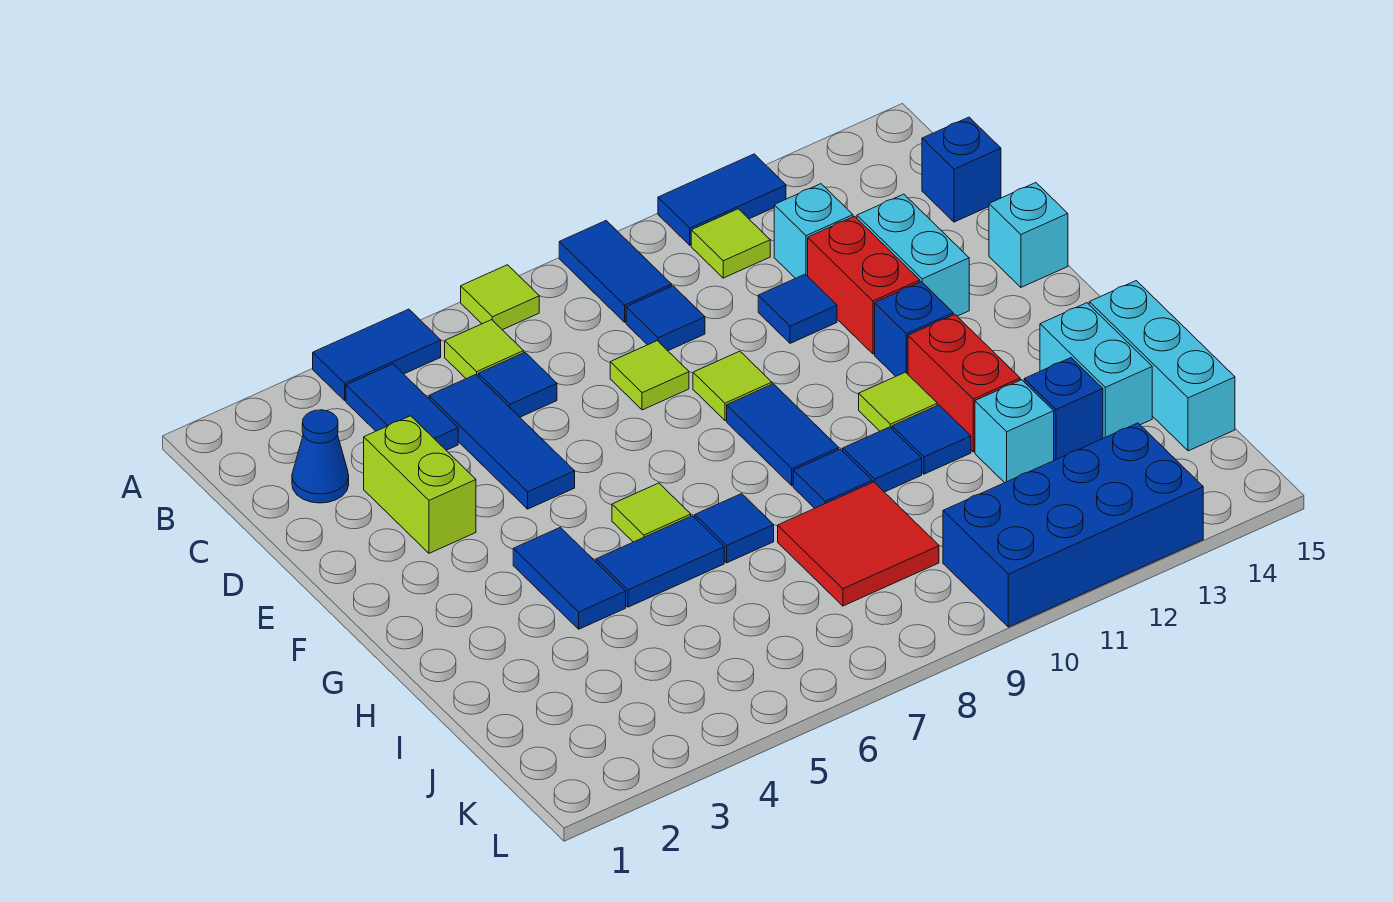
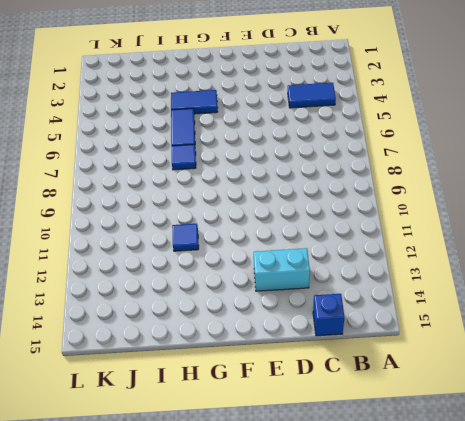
none -> blue tile A4:A5 level 1
none -> lime tile A7 level 1
none -> blue tile A9:B9 level 1
none -> blue tile A11:A12 level 1

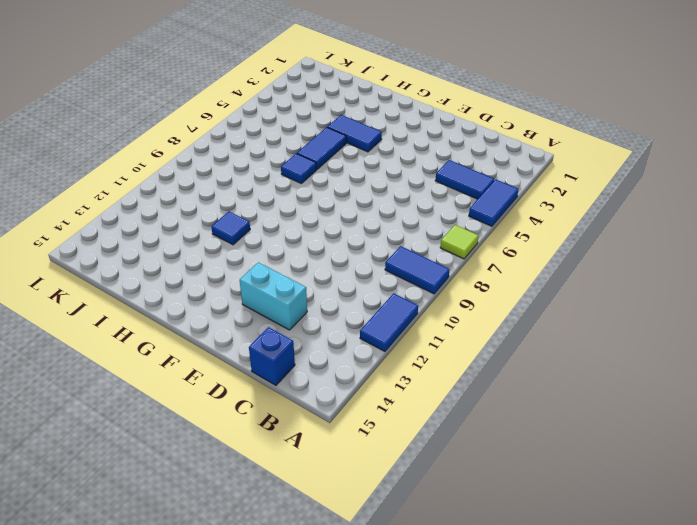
none -> lime tile B6 level 1
none -> lime tile B11 level 1
none -> blue cone C2 level 1
none -> blue tile C5:E5 level 1

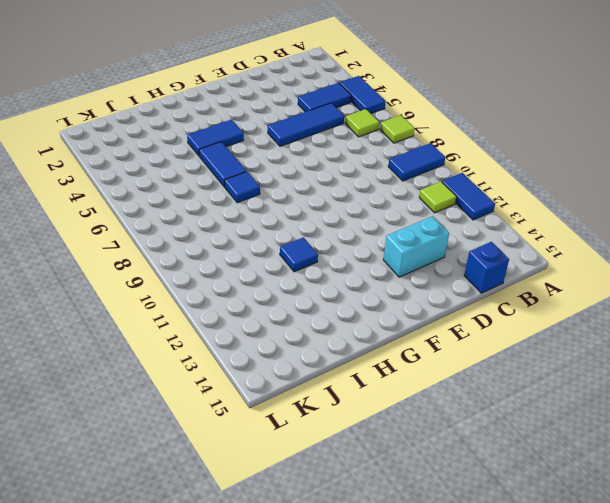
none -> blue cone C2 level 1
none -> blue tile C6 level 1
none -> blue tile C9 level 1
none -> cyan brick C12 level 1

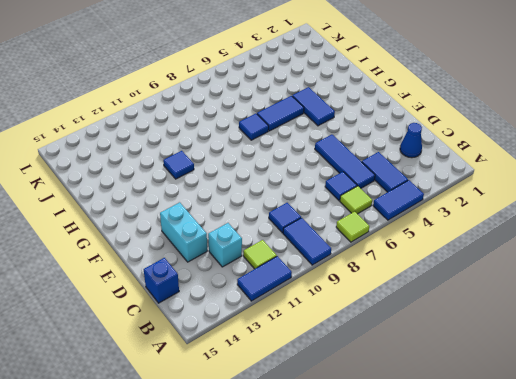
none -> lime brick D3:E3 level 1
none -> lime tile D8 level 1
none -> blue tile D11 level 1
none -> red brick D12:E12 level 1

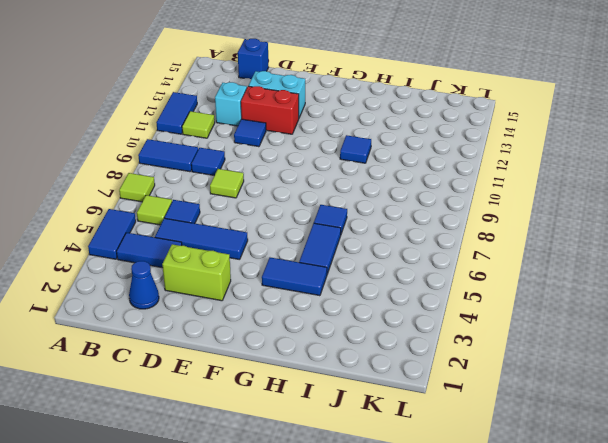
none -> lime tile E9 level 1
none -> cyan brick E15 level 1
none -> blue tile F9:G9 level 1
none -> blue brick F12 level 1

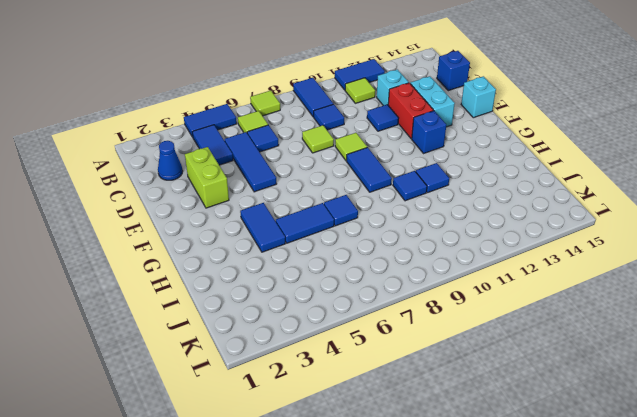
none -> lime tile G6 level 1
none -> lime tile G11 level 1
none -> red brick G12:H12 level 1
none -> blue tile H9 level 1

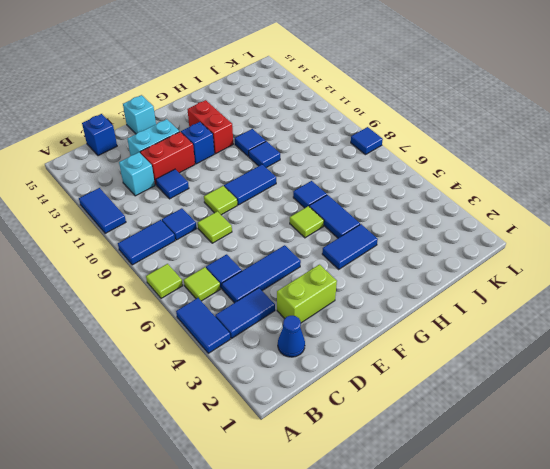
red brick G12:G13 level 1 -> red brick G12:H12 level 1
blue tile L8 level 1 -> blue tile H9 level 1
none -> lime tile B11 level 1
none -> lime tile G11 level 1
none -> cyan brick H14:I14 level 1
none -> cyan brick H15:J15 level 1

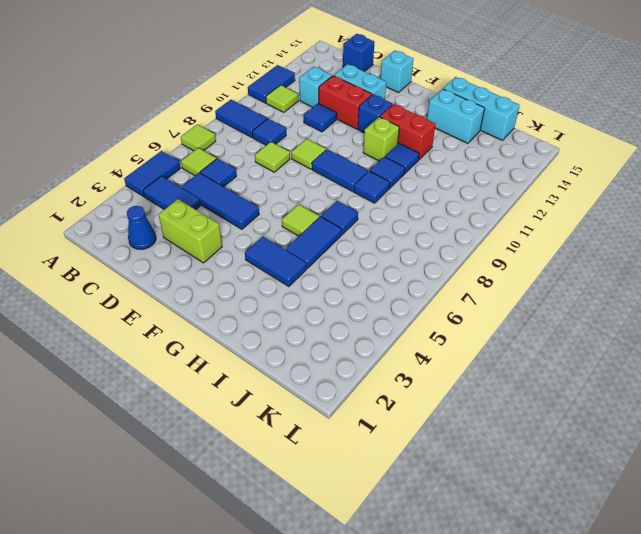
lime brick G11 level 1 -> lime tile G11 level 1
none -> red tile I8:J9 level 1
none -> cyan brick I12 level 1
none -> blue brick I13 level 1
none -> blue brick K10:L13 level 1

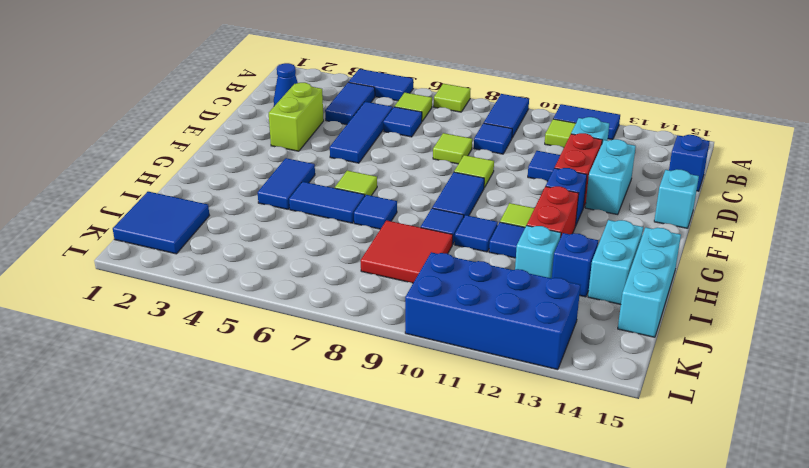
blue tile J1:K2 level 1 -> none

